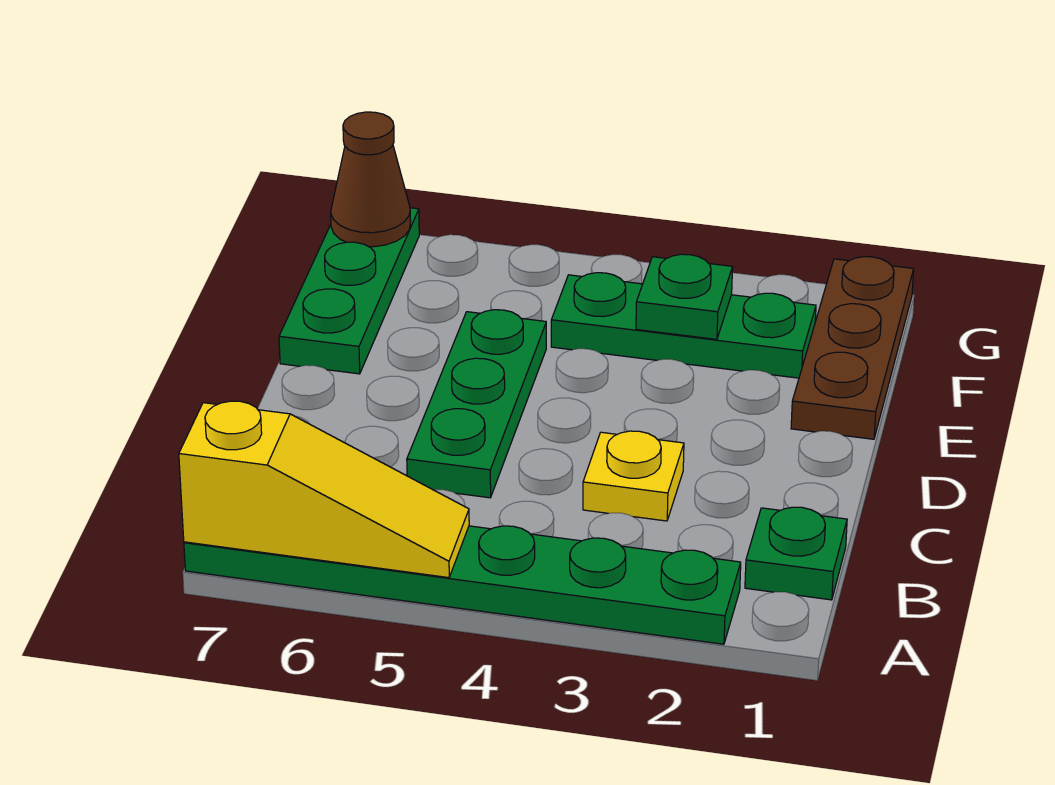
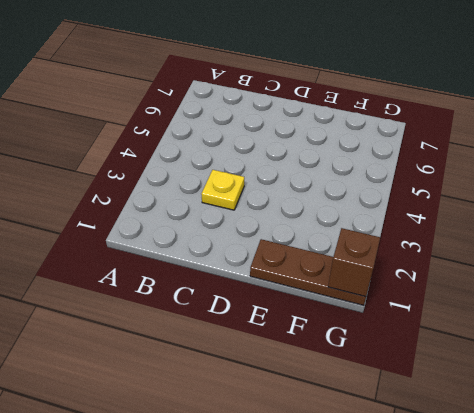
brown brick G1 level 2 -> none
none -> green plate A2:A7 level 1
none -> green plate B1 level 1

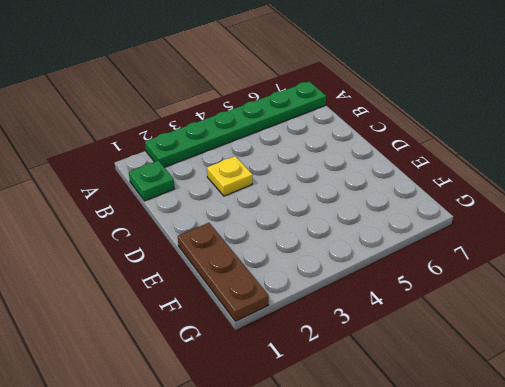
none -> green plate C5:E5 level 1
none -> green plate E7:G7 level 1

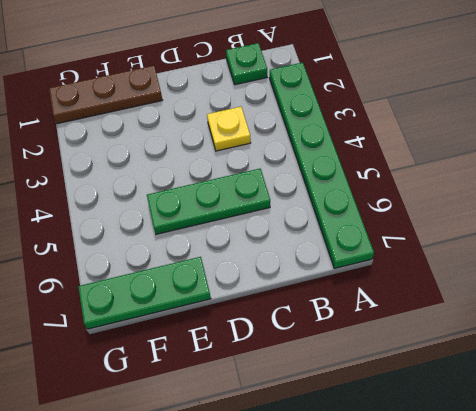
none -> green plate F2:F4 level 1
none -> yellow slope A5:A7 level 2 top 7

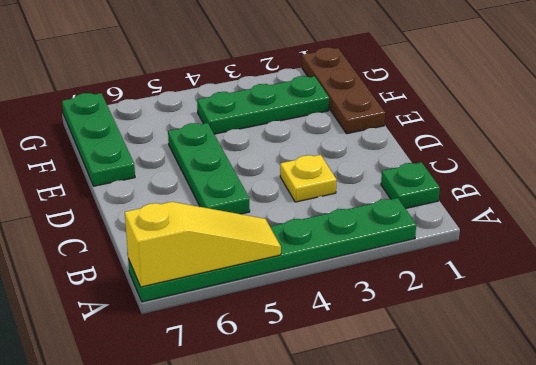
none -> green plate F3 level 2
none -> brown cone G7 level 2

